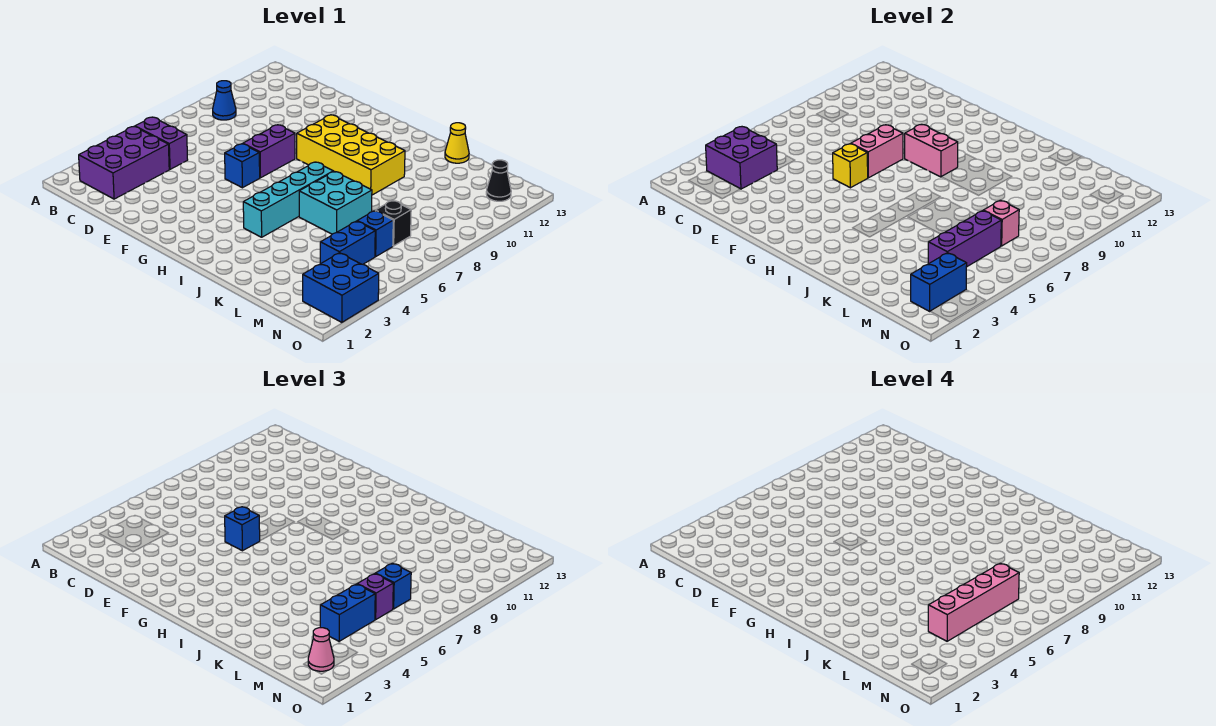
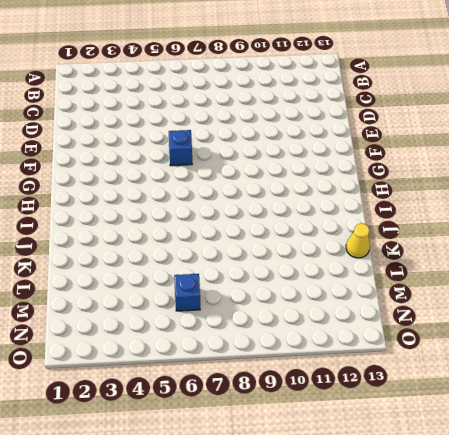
none -> purple brick B2:C4 level 1
none -> purple brick B5:C5 level 1
none -> blue cone B9 level 1

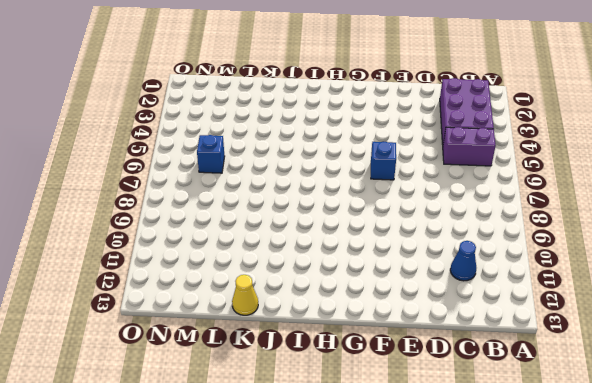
blue cone C11 level 1 -> blue cone B9 level 1
none -> purple brick F7:F8 level 1
none -> yellow brick G9:J10 level 1
none -> cyan brick I4:I7 level 1

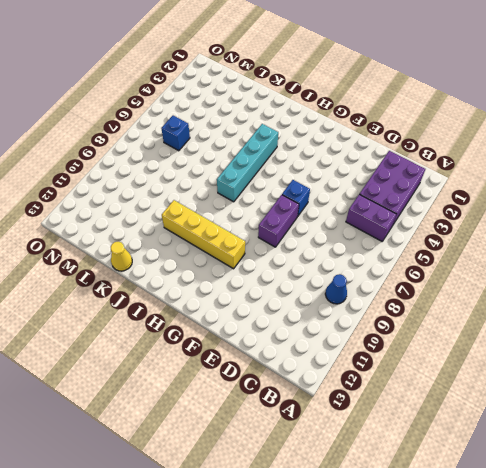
yellow brick G10:J10 level 1 -> yellow brick G9:J10 level 1
none -> cyan brick J6:K7 level 1
none -> blue brick M4:M5 level 1
none -> black brick M7 level 1

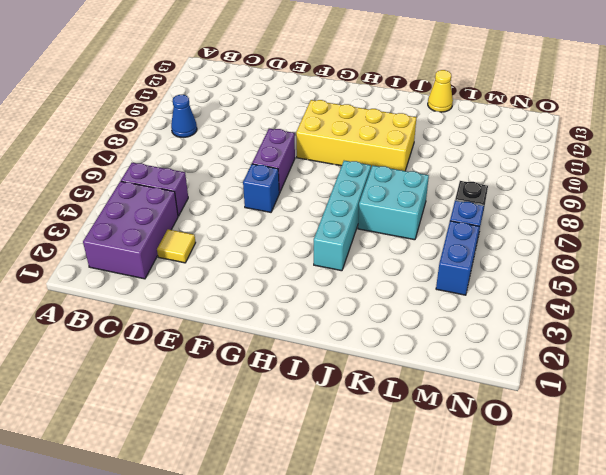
yellow tile D3 level 1 -> none
none -> blue brick N2:O3 level 1
none -> black cone N12 level 1
none -> purple brick B3:C4 level 2

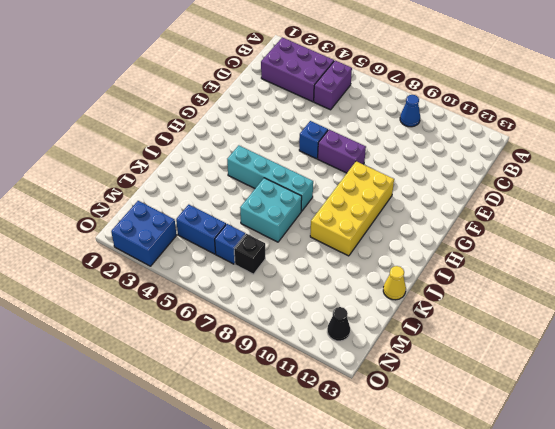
none -> purple brick B3:C4 level 2
none -> yellow brick F6 level 2
none -> pink brick F7:F8 level 2

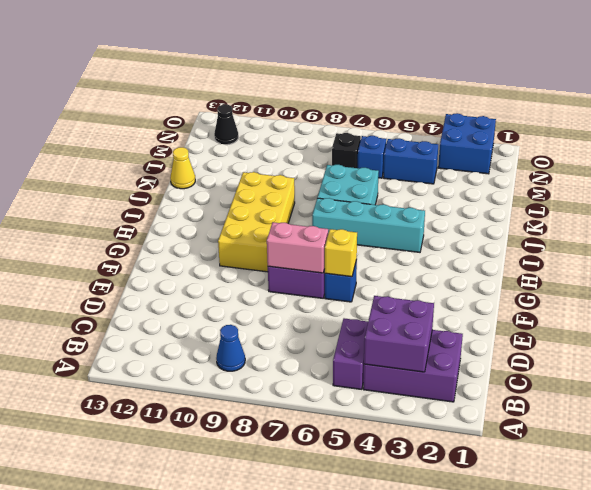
none -> pink brick G9:H9 level 2
none -> purple brick M4:M6 level 2
none -> pink brick M7 level 2

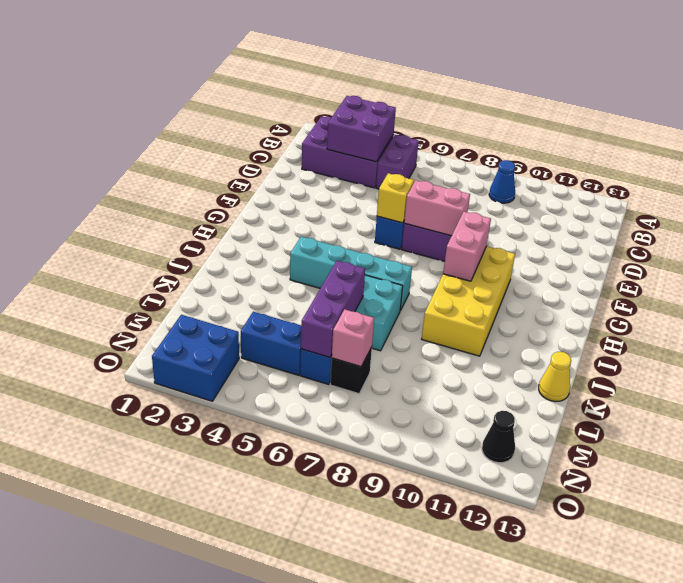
purple brick K6:M6 level 2 -> purple brick M4:M6 level 2
none -> blue brick N2:N3 level 2
none -> blue brick F6 level 3
none -> blue brick M4:M5 level 3

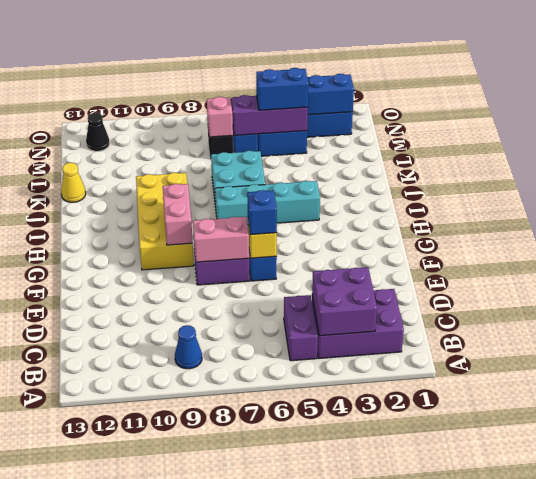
none -> purple brick M6 level 3
none -> blue brick M7 level 3
none -> pink cone N2 level 3

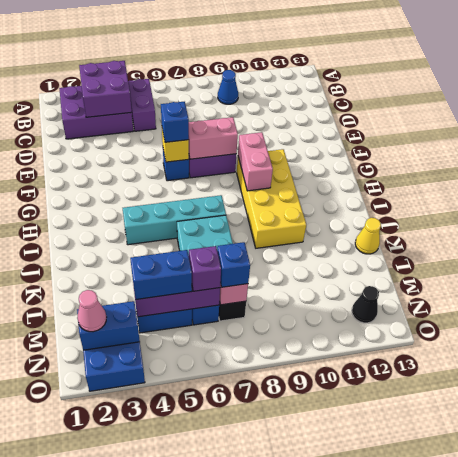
none -> pink brick M4:M7 level 4

